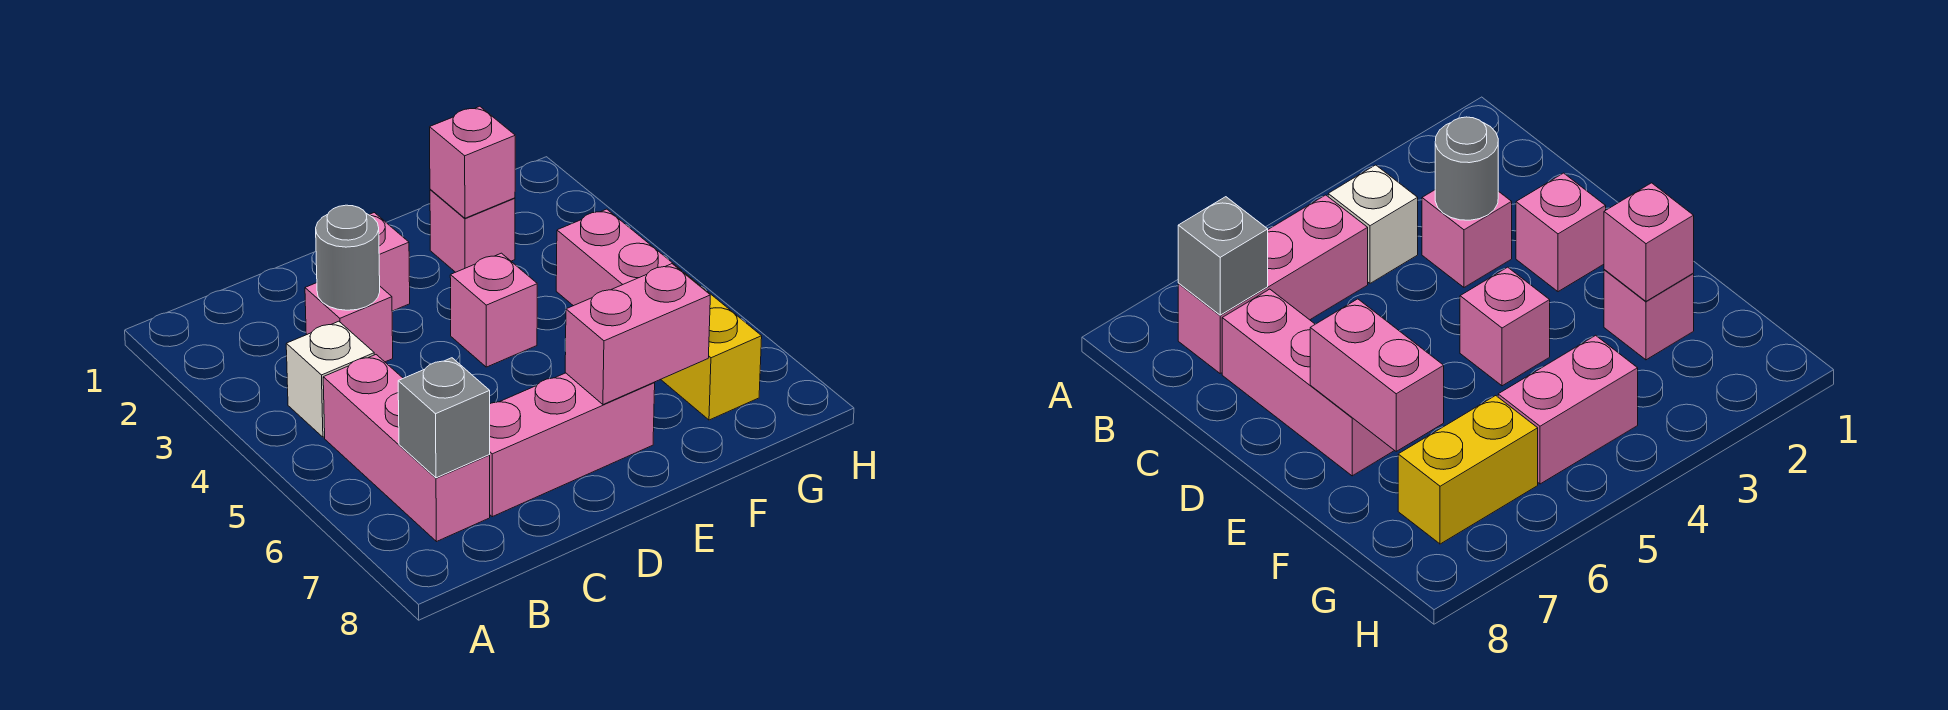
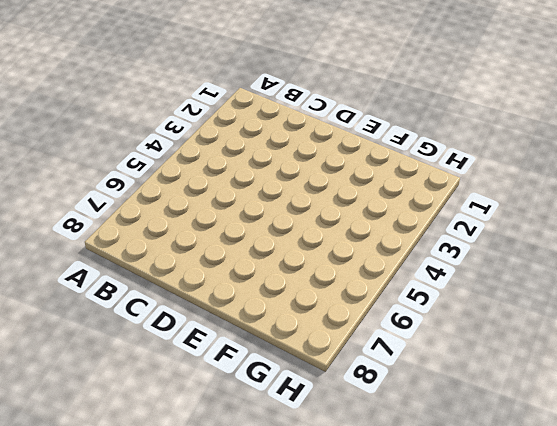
none -> white brick B4 level 1
none -> pink brick B5:B7 level 1
none -> pink brick C3 level 1

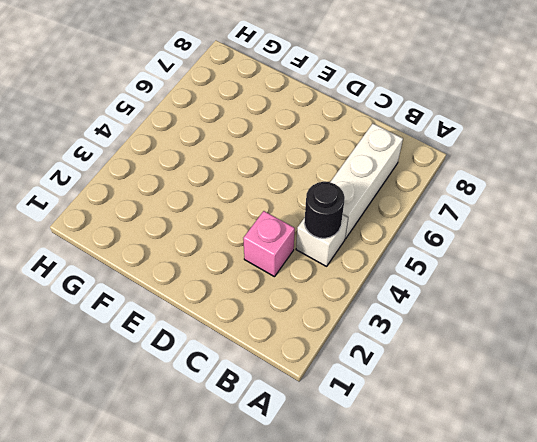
black round brick B4 level 2 -> none
white brick B5:B7 level 1 -> pink brick B5:B7 level 1
none -> pink brick C7:E7 level 1
none -> pink brick D2 level 1
none -> pink brick E4 level 1

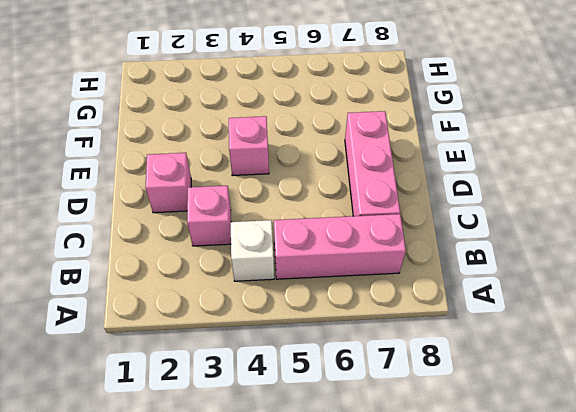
none -> pink brick F2 level 1
none -> pink brick G4:G5 level 1
none -> yellow brick G6:G7 level 1

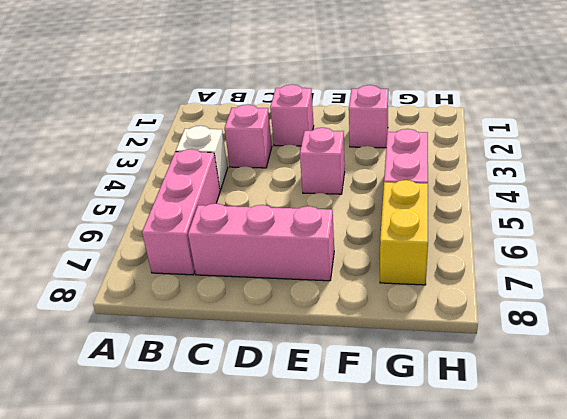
none -> grey brick B7 level 2
none -> grey round brick C3 level 2
none -> pink brick E7:F7 level 2

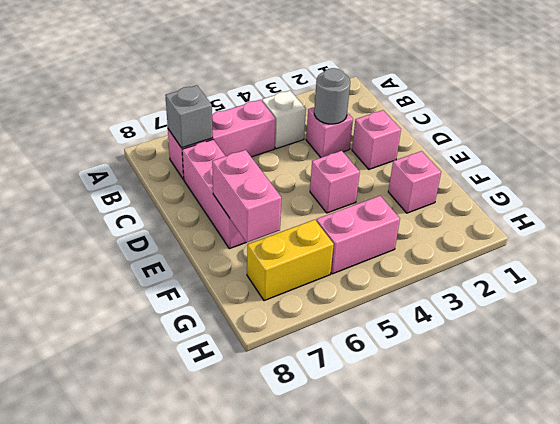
none -> pink brick F2 level 2

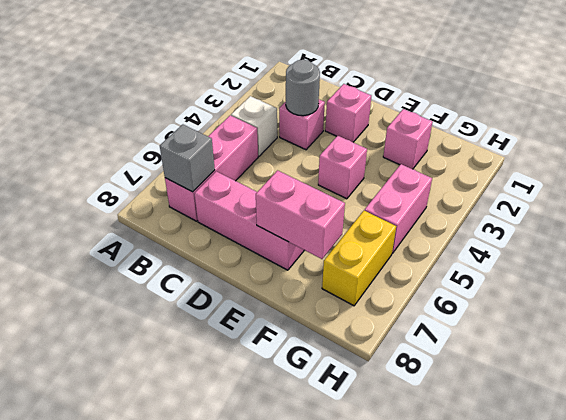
none -> pink brick F2 level 2

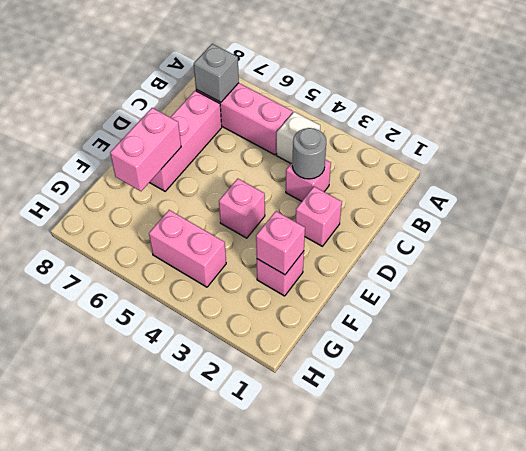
none -> yellow brick G6:G7 level 1

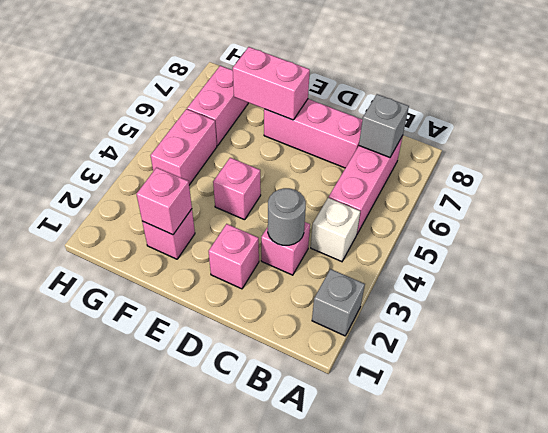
grey brick A2 level 1 -> none
pink brick G6:G7 level 1 -> yellow brick G6:G7 level 1

